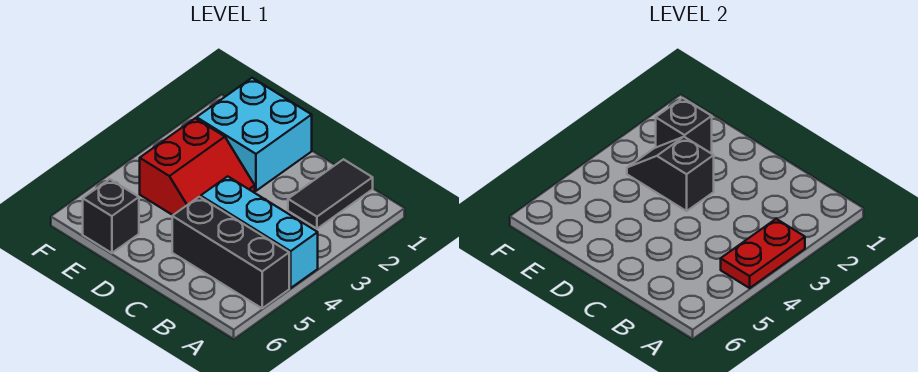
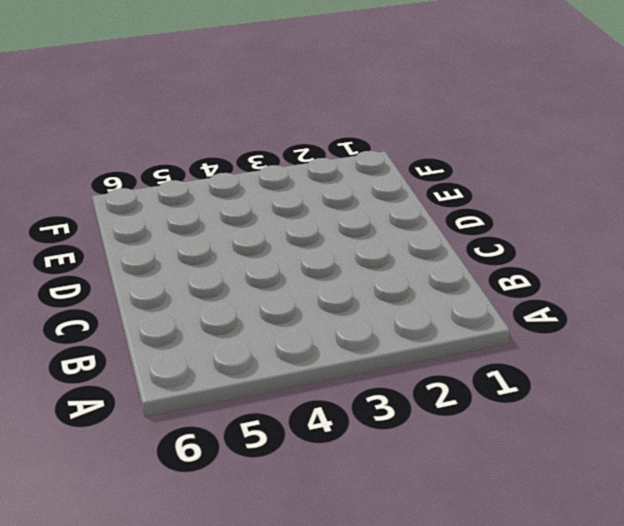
none -> cyan brick A4:C4 level 1
none -> black brick A5:C5 level 1

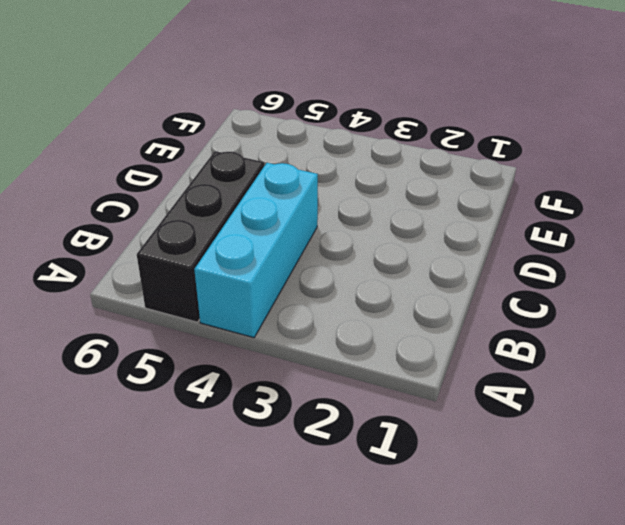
none -> black tile B1:B2 level 1
none -> cyan brick D1:E2 level 1

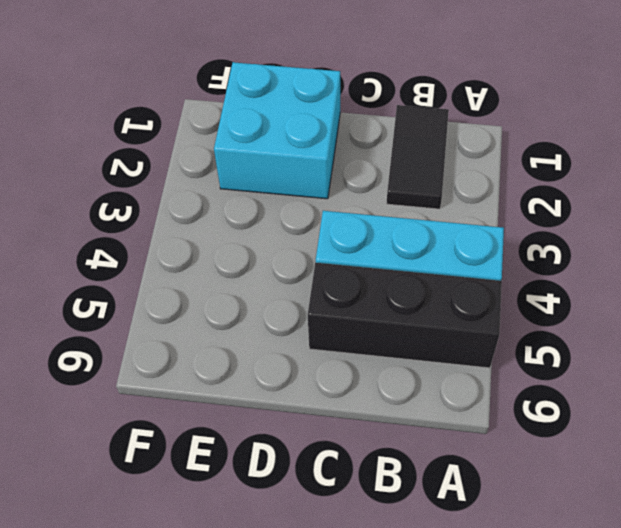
none -> red slope D3:E4 level 1 top E
none -> black brick E6 level 1

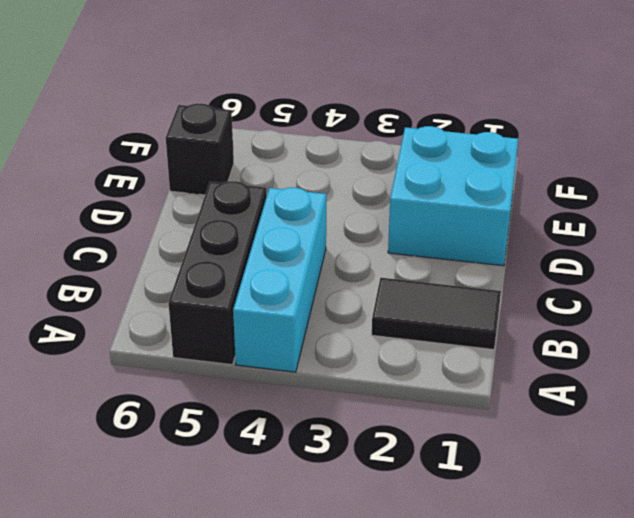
none -> red slope D3:E4 level 1 top E
none -> red plate A3:A4 level 2

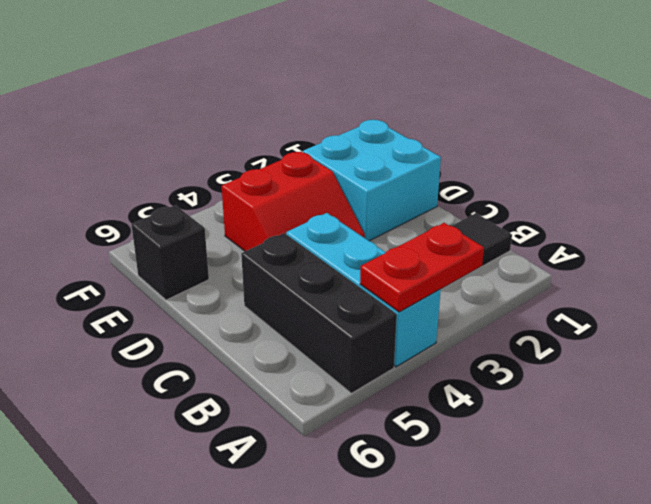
none -> black slope D3:E3 level 2 top D
none -> black brick E2 level 2

